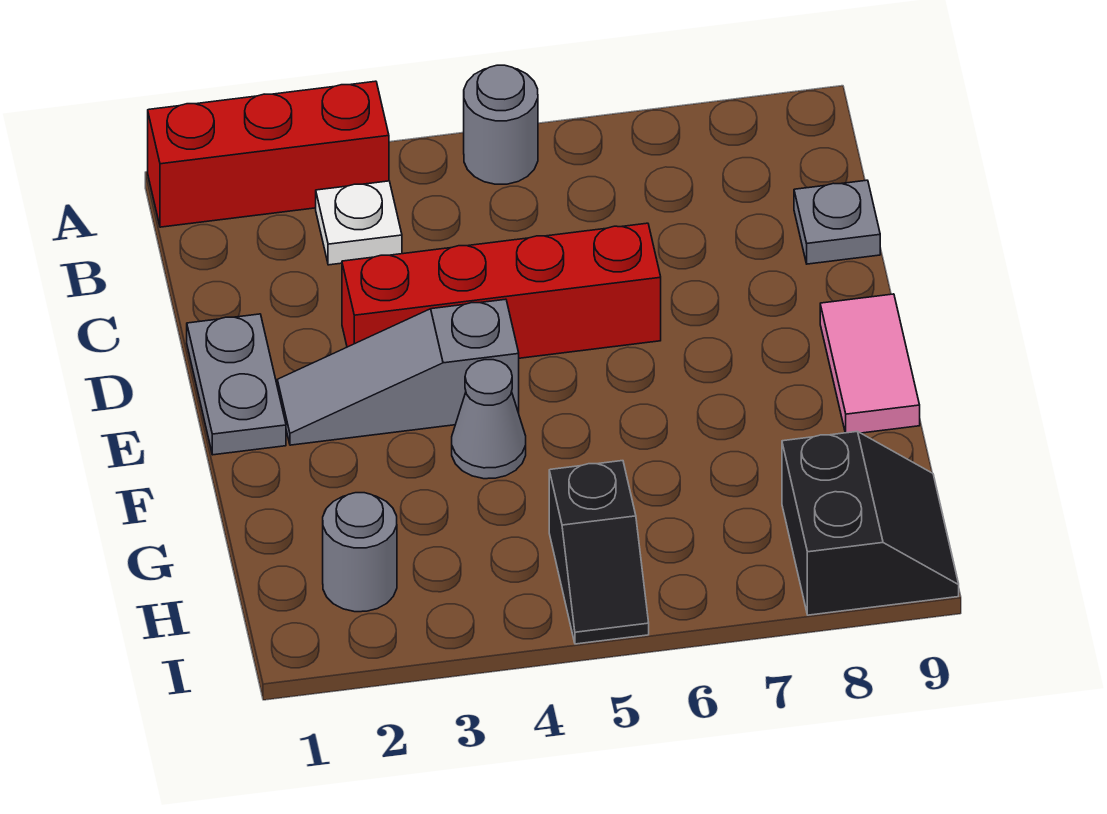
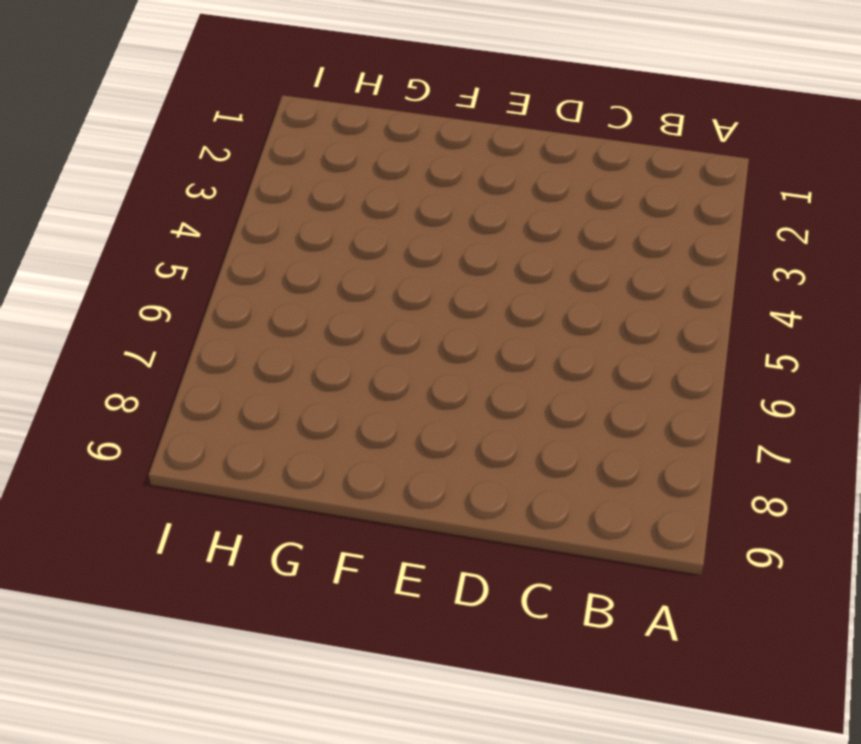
none -> red brick A1:A3 level 1
none -> grey round brick A5 level 1
none -> white plate B3 level 1

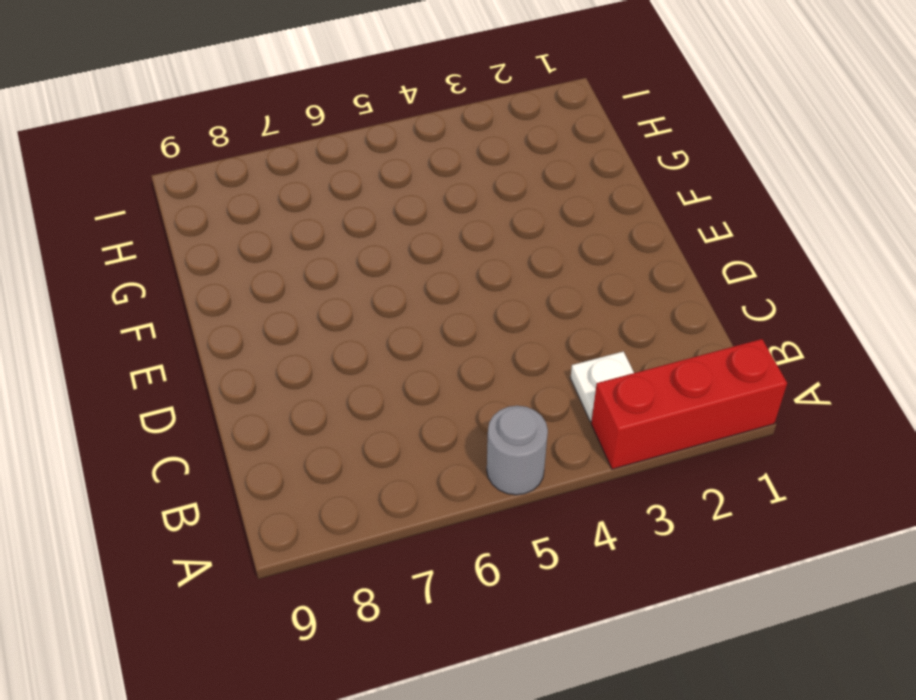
none -> grey plate C9 level 1
none -> grey plate D1:E1 level 1
none -> red brick D3:D6 level 1

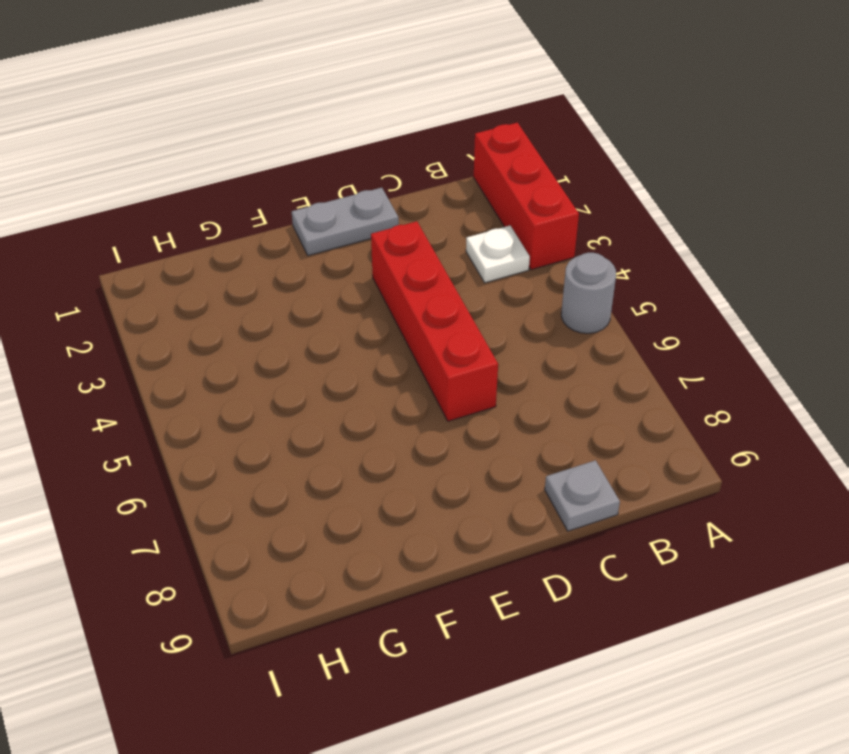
none -> grey slope E2:E4 level 1 top 4
none -> pink tile E9:F9 level 1
none -> grey cone F4 level 1

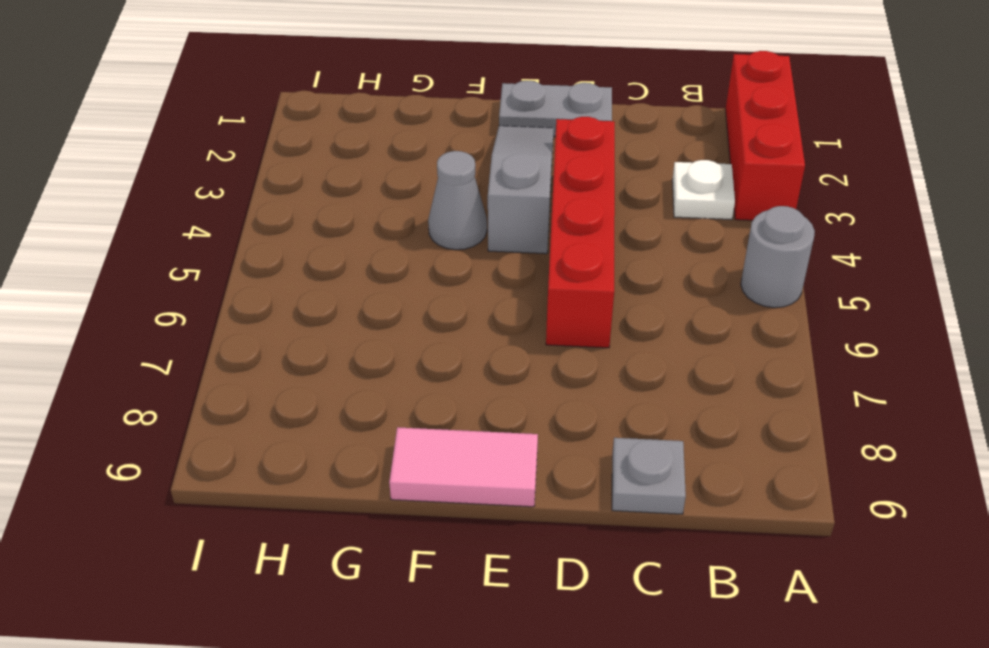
none -> grey round brick H2 level 1
none -> black slope H5:I5 level 1 top H
none -> black slope H8:I9 level 1 top 8

